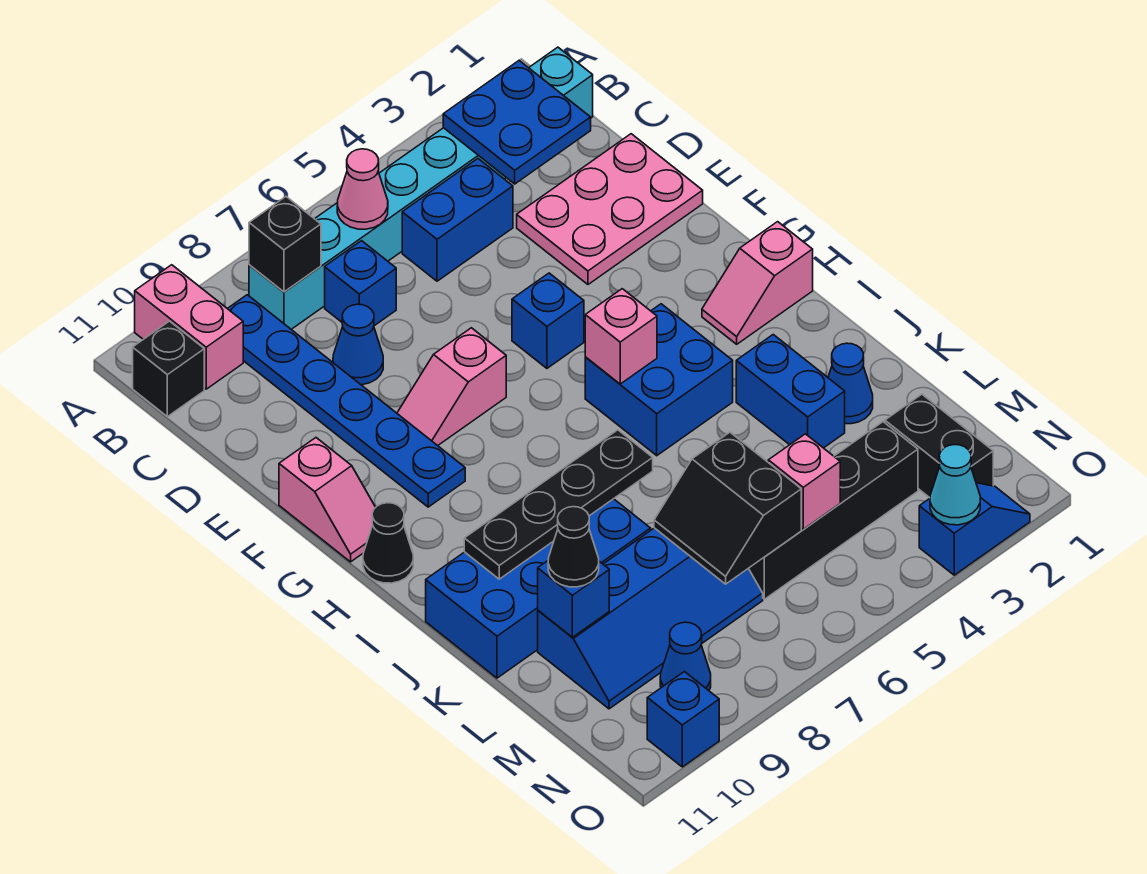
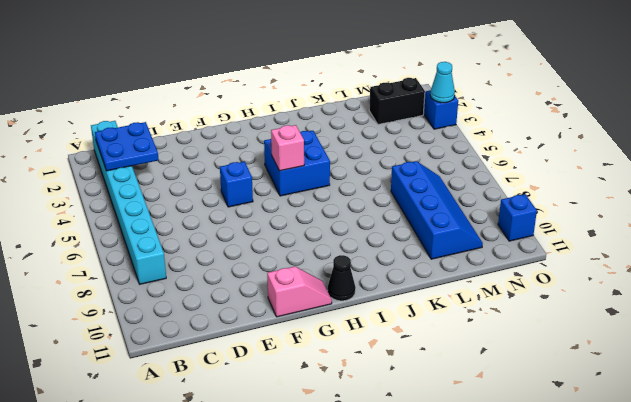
none -> pink brick A10:B10 level 1
none -> blue plate B9:G9 level 1
none -> black brick B11 level 1
none -> blue brick C4:C5 level 1

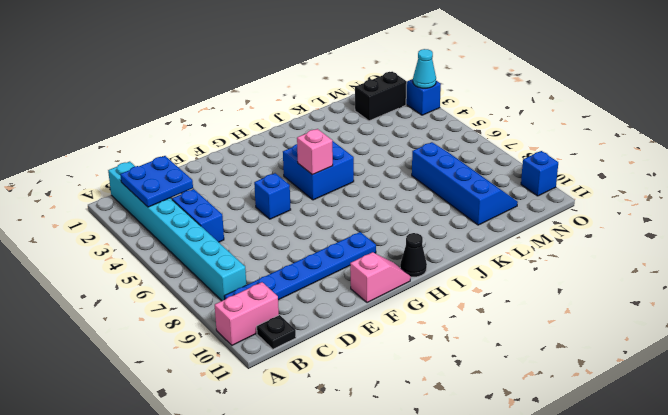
black plate B11 level 1 -> black brick B11 level 1
none -> blue brick C7 level 1
none -> pink plate D1:E3 level 1
none -> blue cone D8 level 1
none -> pink slope F7:F8 level 1 top 7

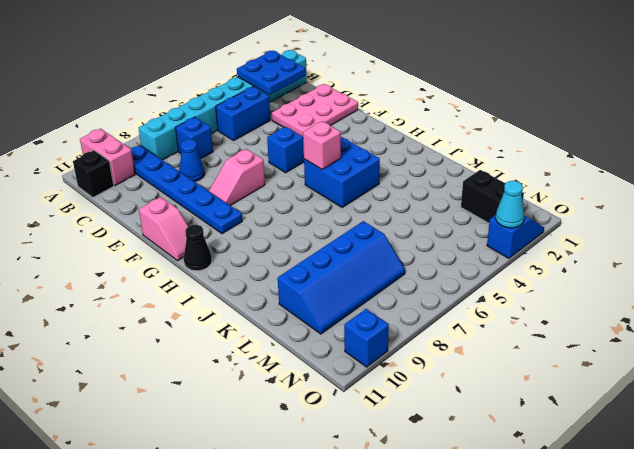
none -> pink slope H1:H2 level 1 top 1
none -> blue brick J3:K3 level 1
none -> blue brick J8:K11 level 1
none -> blue cone K2 level 1

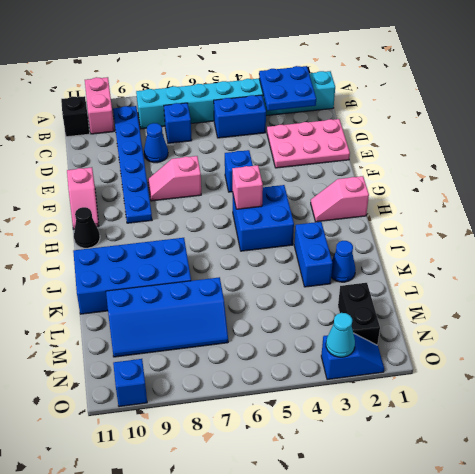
none -> black brick M3:M6 level 1
none -> blue cone N9 level 1
none -> pink cone B6 level 2
none -> black brick B8 level 2

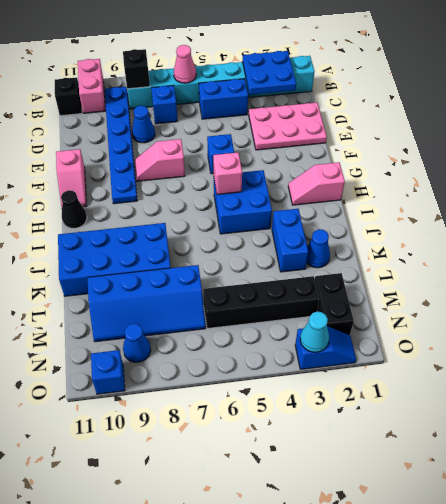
none -> black plate J7:J10 level 2
none -> black slope L6:M7 level 2 top 6
none -> blue brick L10 level 2
none -> pink brick M5 level 2

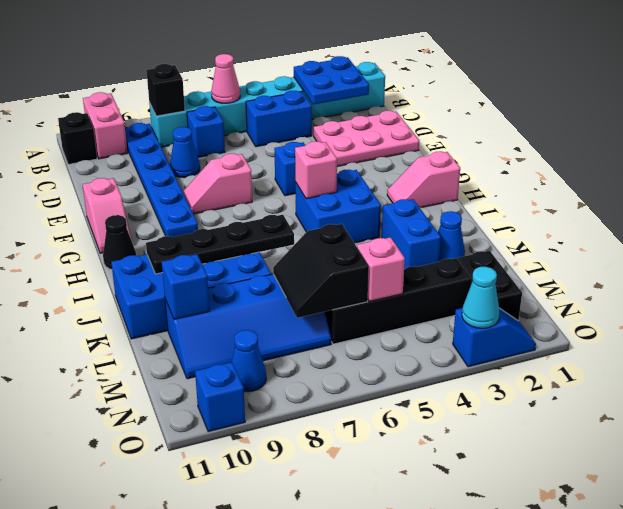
none -> black cone L10 level 3

